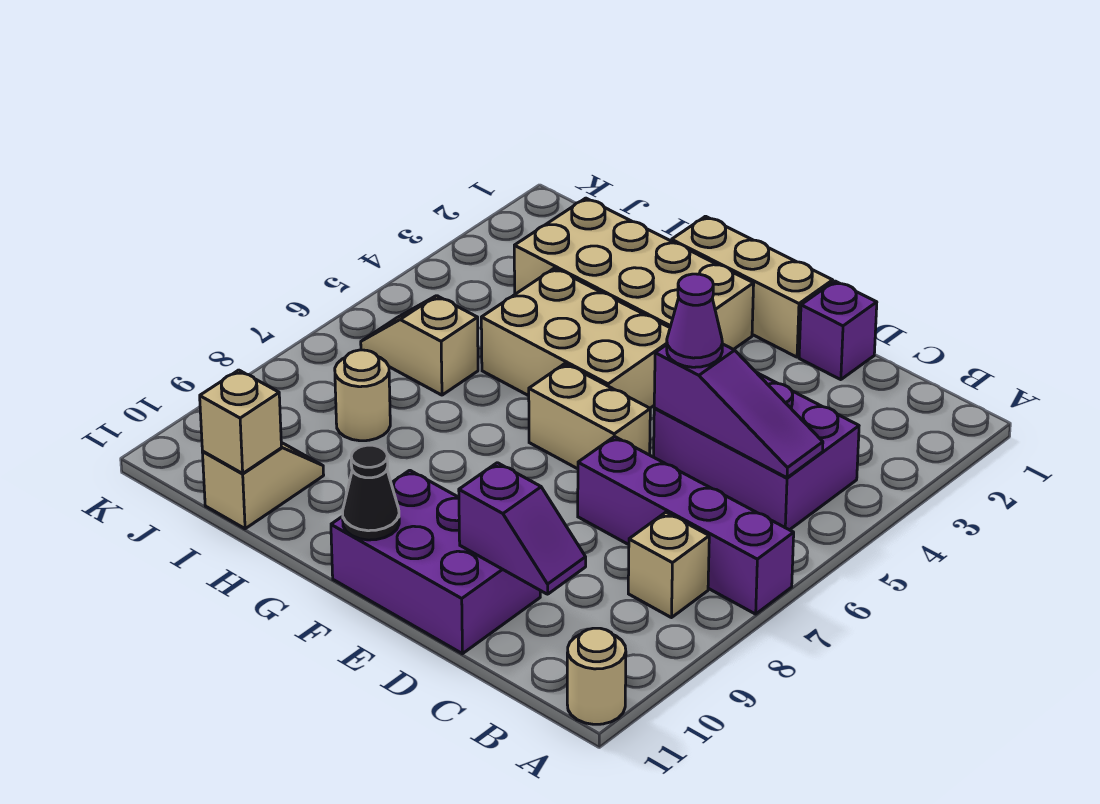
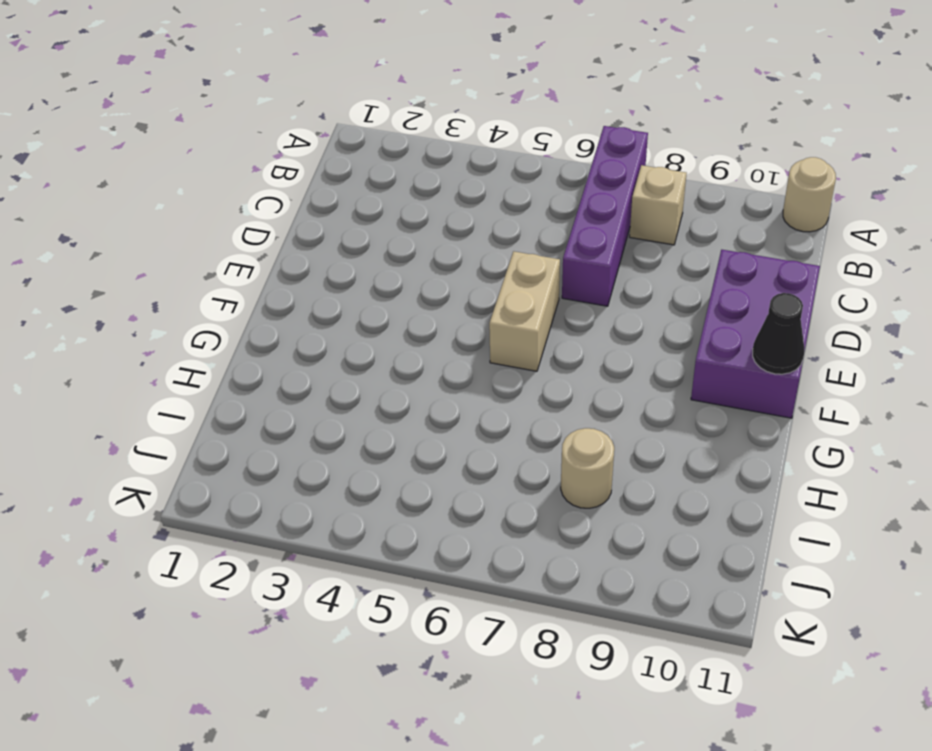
none -> purple brick B4:D5 level 1
none -> purple brick D1 level 1
none -> tan brick E1:G1 level 1

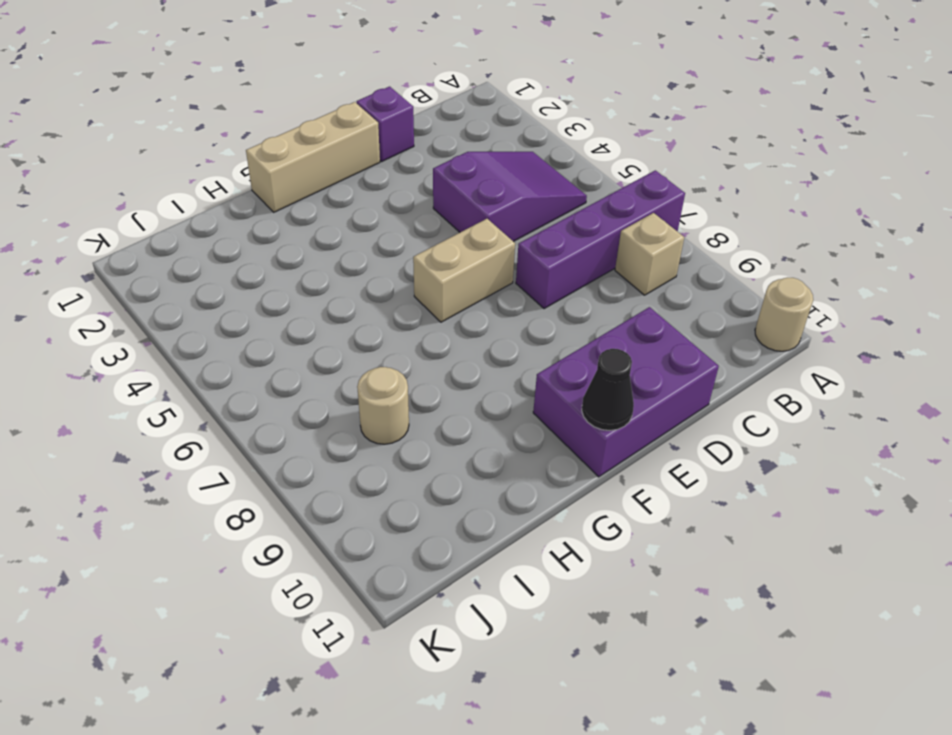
purple slope B4:D5 level 1 top D -> purple brick B4:D5 level 1
none -> tan brick F2:I3 level 1
none -> tan brick F4:H5 level 1
none -> tan slope I6:J6 level 1 top I

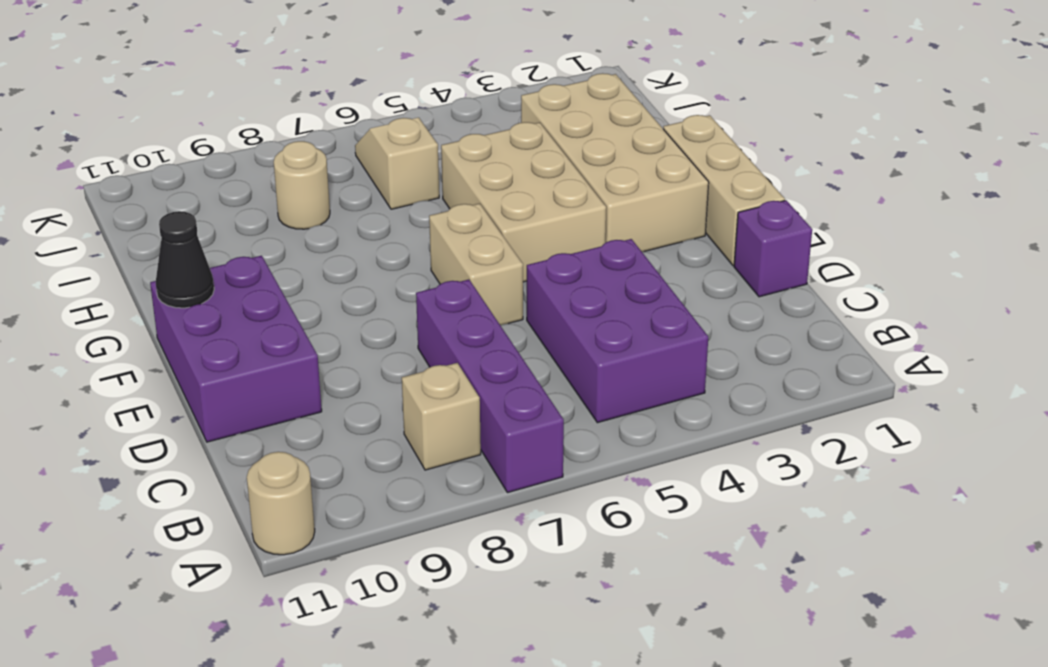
none -> tan slope I10:I11 level 1 top 11
none -> purple slope B5:D5 level 2 top D
none -> purple slope C10:D10 level 2 top D

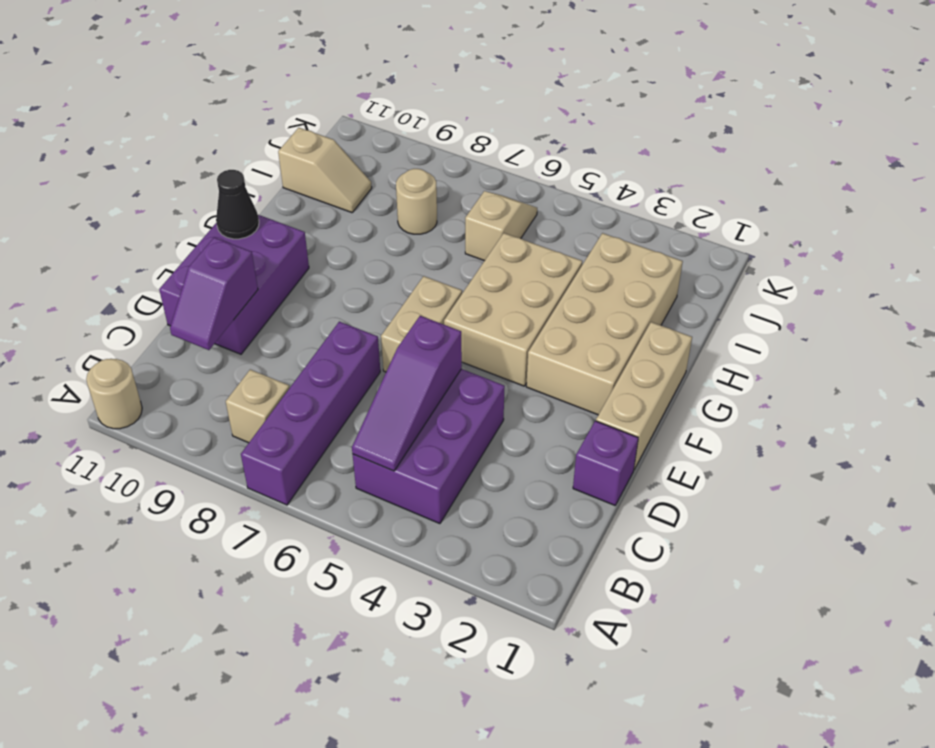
none -> tan brick I11 level 2
none -> purple cone D5 level 3

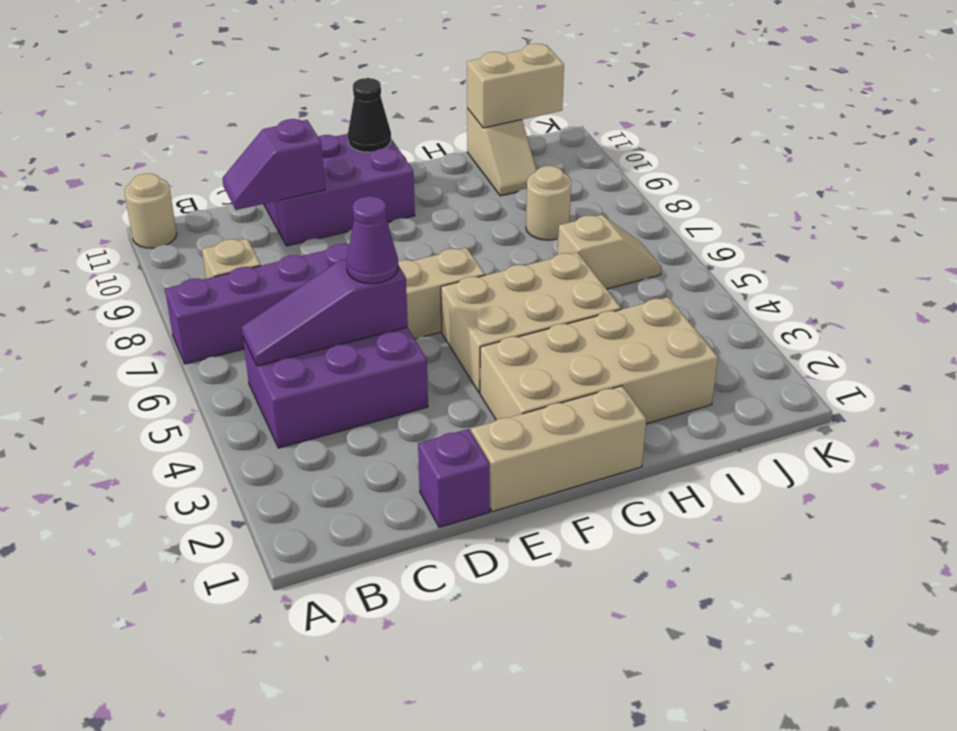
tan brick I11:J11 level 2 -> tan brick I11 level 2

